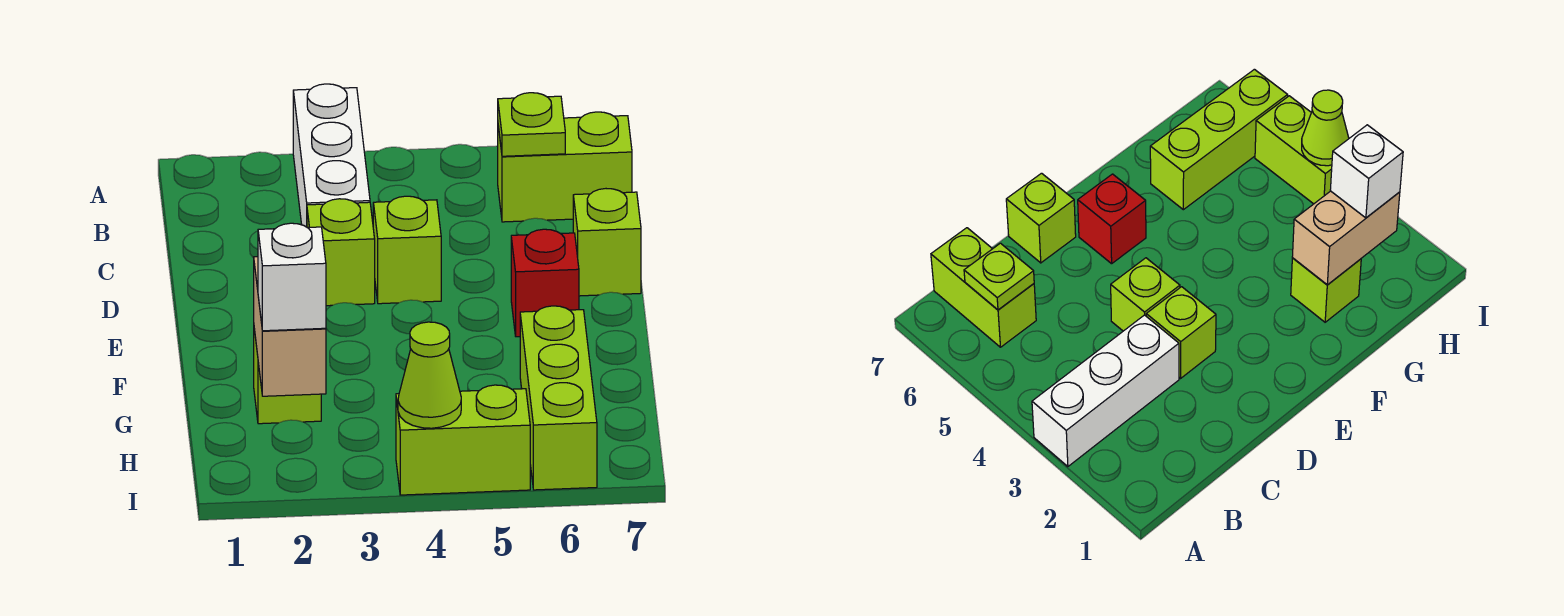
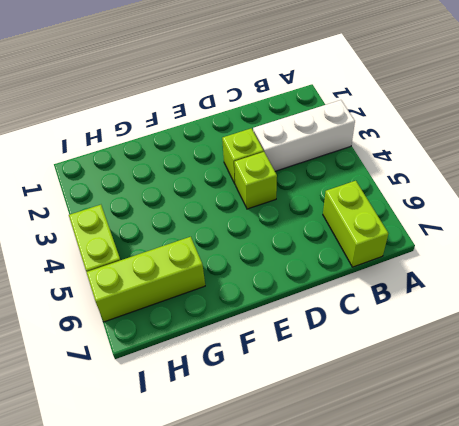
none -> lime brick D7 level 1
none -> red brick E6 level 1
none -> lime brick G2 level 1

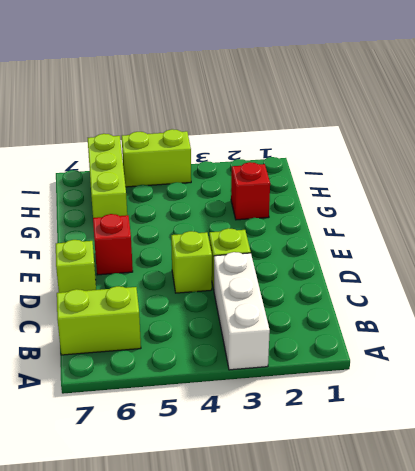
red brick G2 level 1 -> lime brick G2 level 1
none -> lime plate B6 level 2
none -> tan brick G2:H2 level 2
none -> lime cone I4 level 2

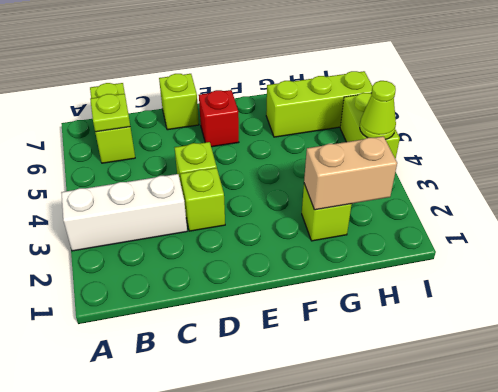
none -> white brick H2 level 3

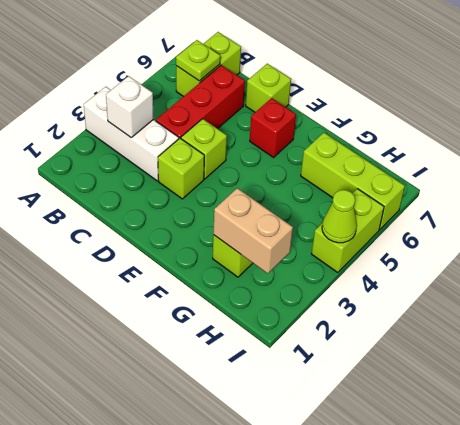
white brick B3 level 2 -> white brick H2 level 3
red brick C4:C6 level 1 -> none

